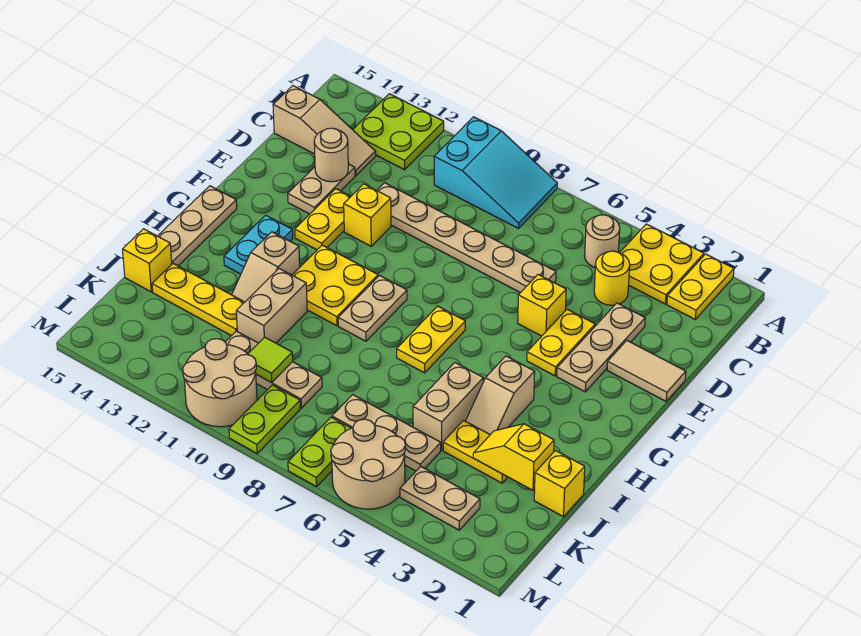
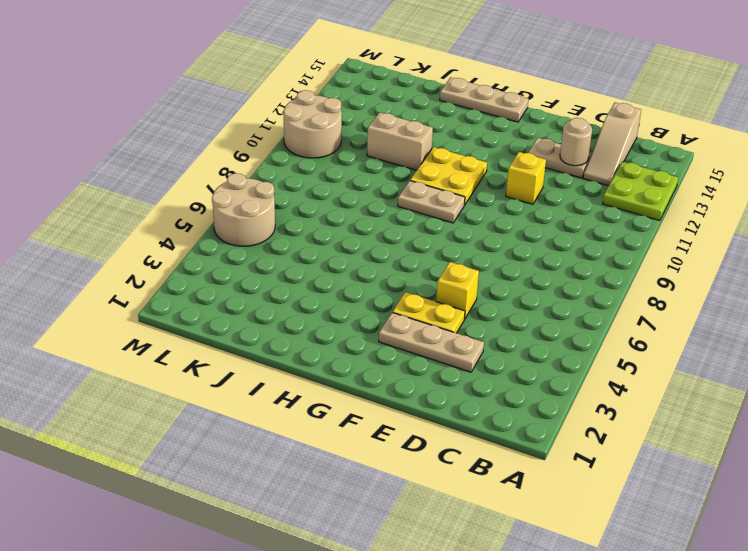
none -> yellow plate A2:B2 level 1
none -> yellow plate A3:B4 level 1
none -> cyan slope A8:B10 level 1 top 10
none -> tan round brick B5 level 1

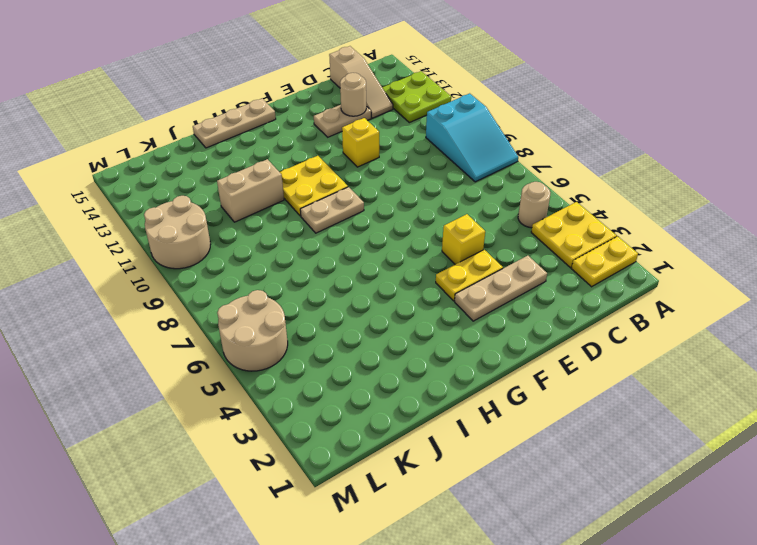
none -> yellow round brick C4 level 1
none -> tan plate D6:D11 level 1
none -> tan tile E1:E2 level 1
none -> yellow plate E12:F12 level 1

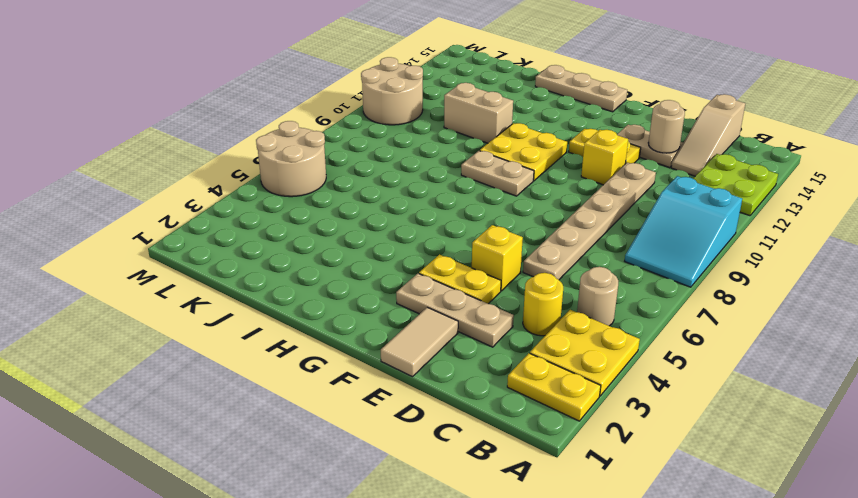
none -> yellow plate G7:H7 level 1
none -> cyan plate G13:H13 level 1
none -> tan slope H4:I4 level 1 top H
none -> tan slope H12:I12 level 1 top H

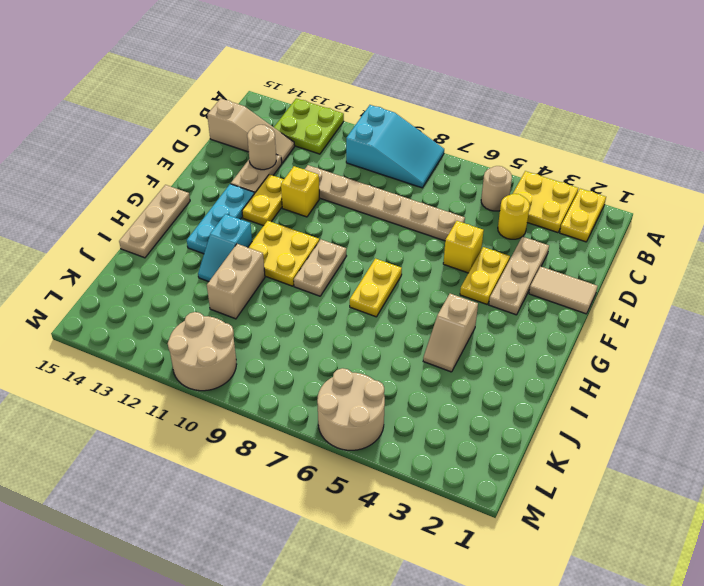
cyan plate F13:H13 level 1 -> cyan plate G13:H13 level 1
cyan slope H12:I12 level 1 top H -> tan slope H12:I12 level 1 top H
none -> tan brick I5:J5 level 1
none -> yellow brick J1 level 1
none -> yellow plate J3:J4 level 1
none -> yellow plate J12:J14 level 1

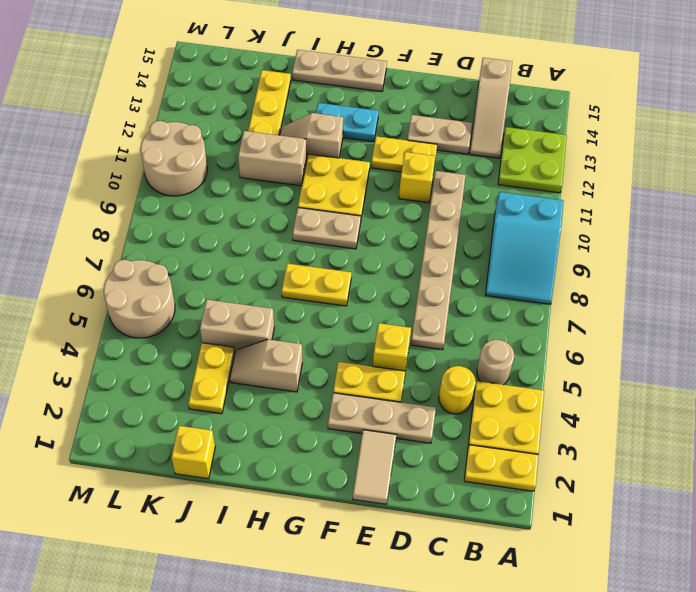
none -> yellow brick J15 level 1
none -> tan plate K5:K7 level 1
none -> tan plate K9:K11 level 1
none -> tan plate L3:L4 level 1

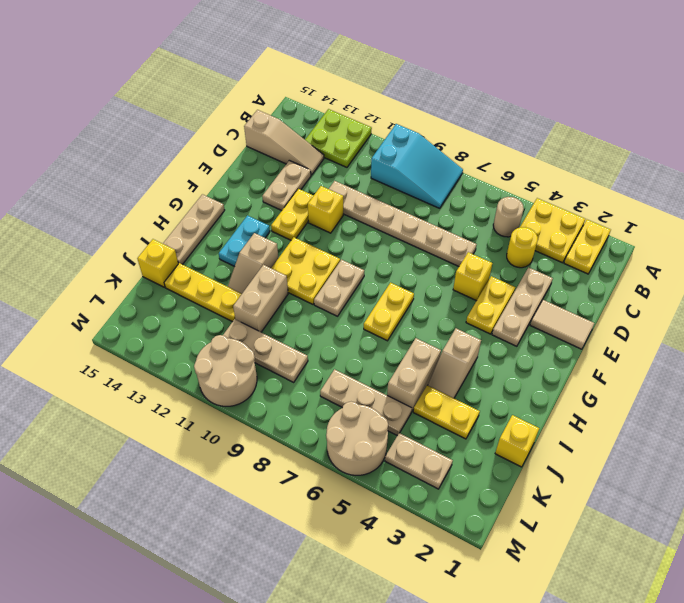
none -> lime plate L7:M7 level 1
none -> lime plate L9:M9 level 1
none -> tan round brick D13 level 2
none -> yellow slope J2:J3 level 2 top 2

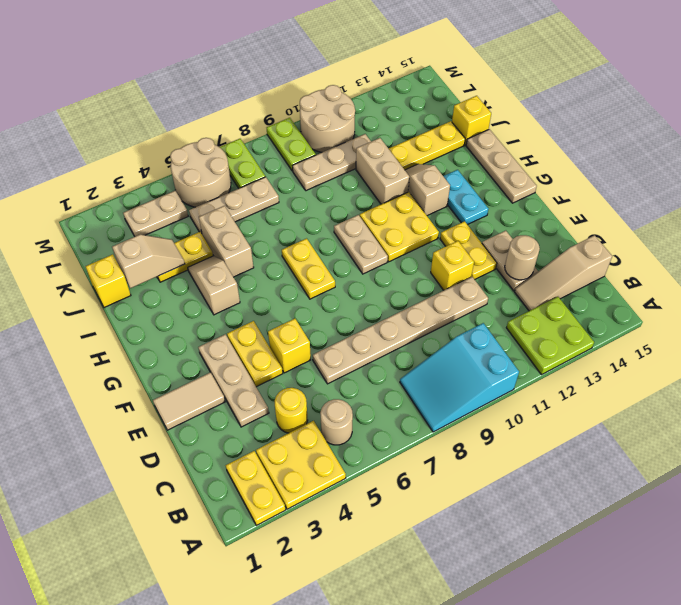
tan slope J2:J3 level 2 top 2 -> yellow slope J2:J3 level 2 top 2
none -> lime tile K10 level 2

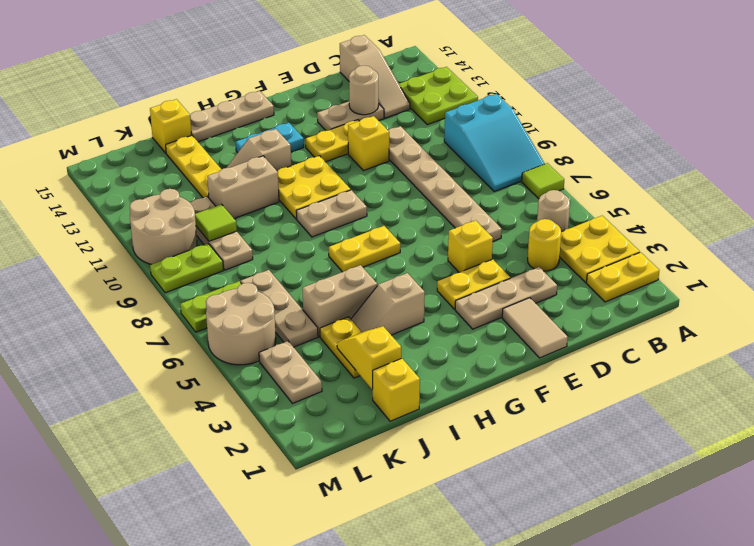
lime tile A7 level 1 -> none

